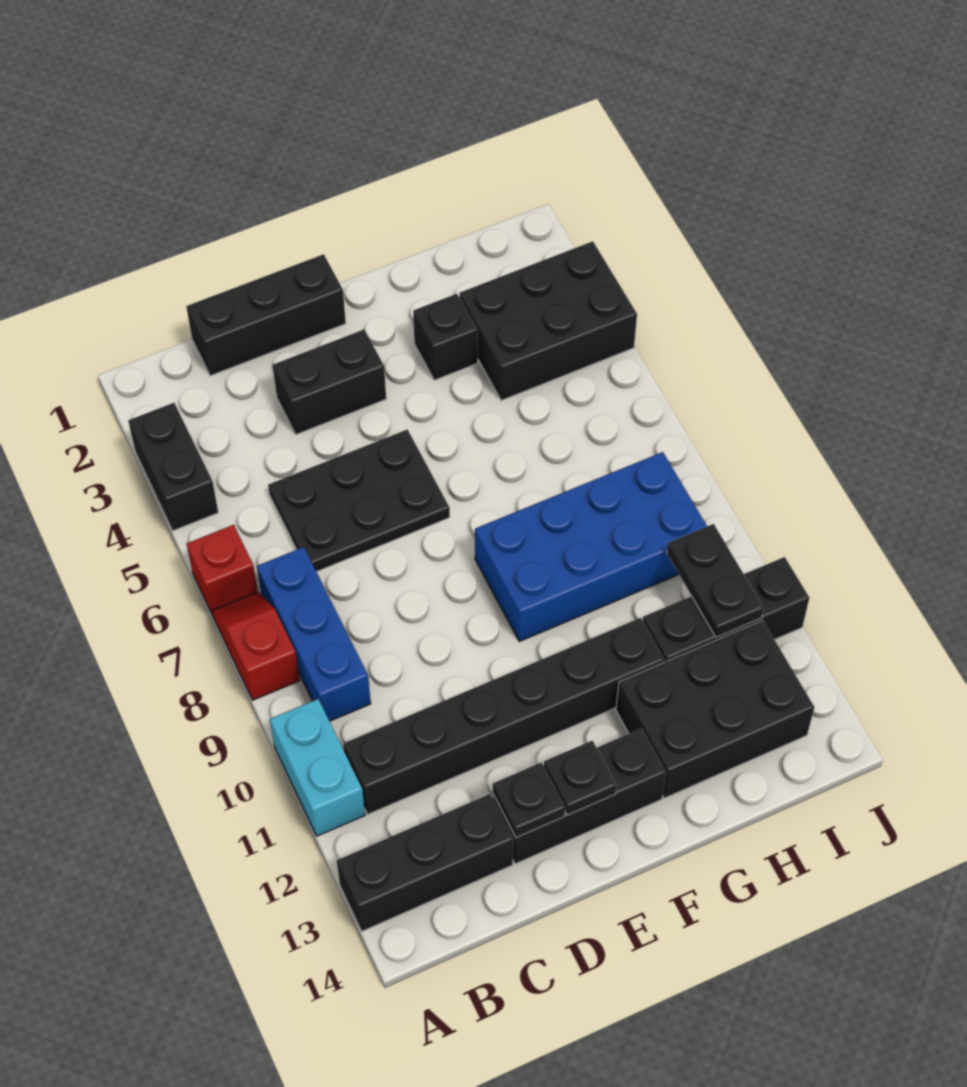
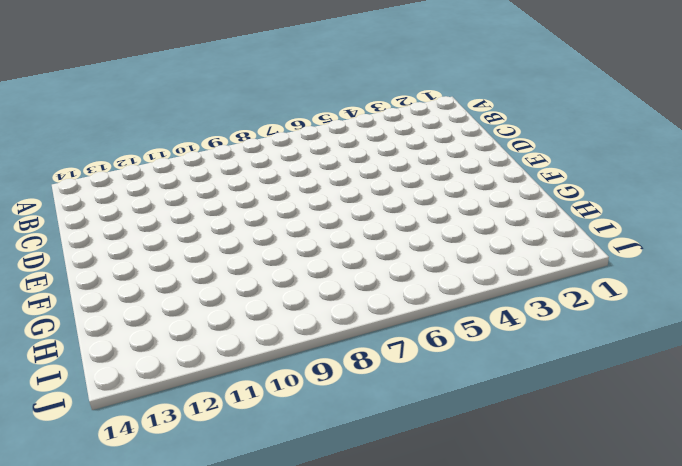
none -> black brick A3:A4 level 1
none -> red brick A6 level 1
none -> red slope A7:A8 level 1 top 8

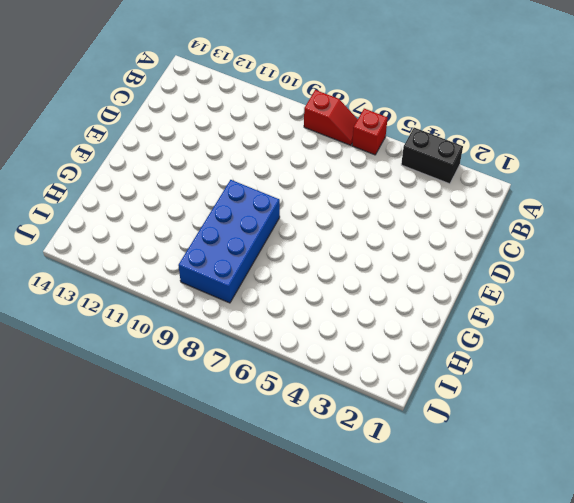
none -> cyan brick A10:A11 level 1
none -> black brick A13:C13 level 1
none -> blue brick B7:B9 level 1

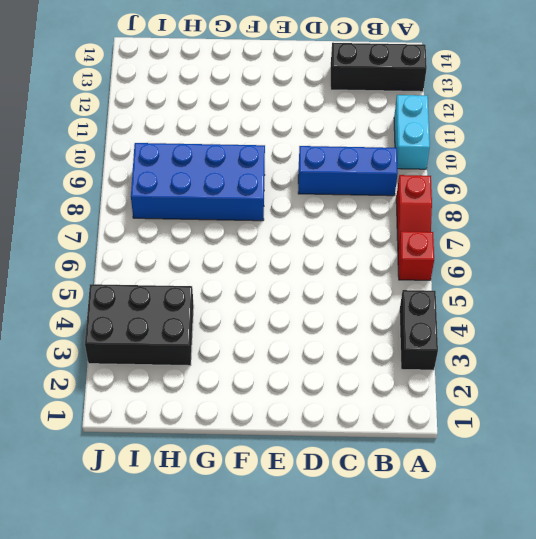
blue brick B9:D9 level 1 -> blue brick B7:B9 level 1
none -> black brick B11:G11 level 1
none -> black brick C1:E1 level 1
none -> black plate C5:E6 level 1

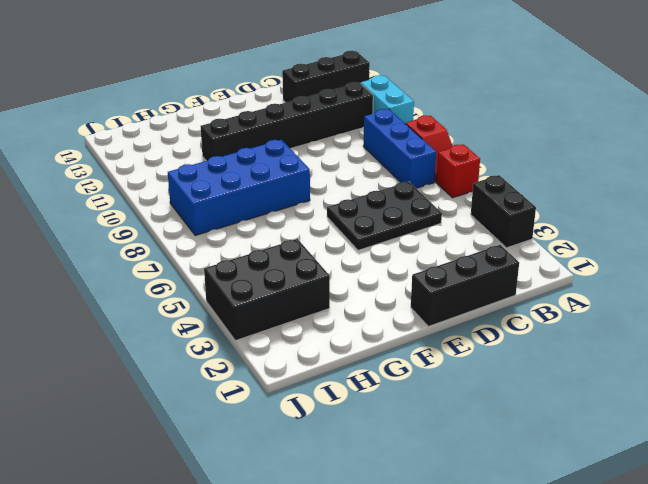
none -> black brick D3:E3 level 1
none -> black brick D13:F13 level 1
none -> black brick G3 level 1

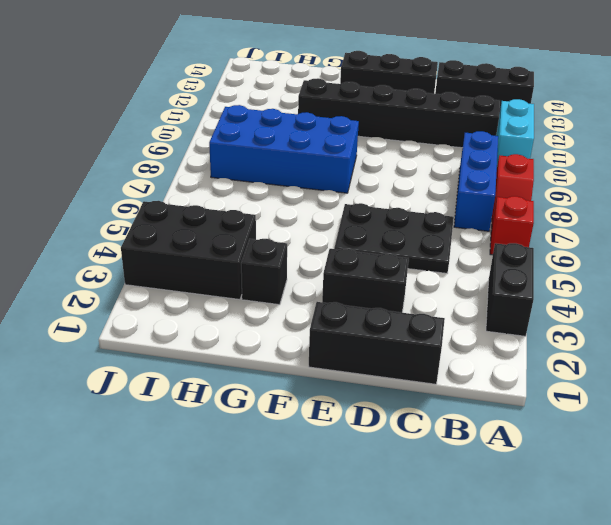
none -> black brick G12:I13 level 1
none -> black brick H11:J11 level 1
none -> black plate D13 level 2

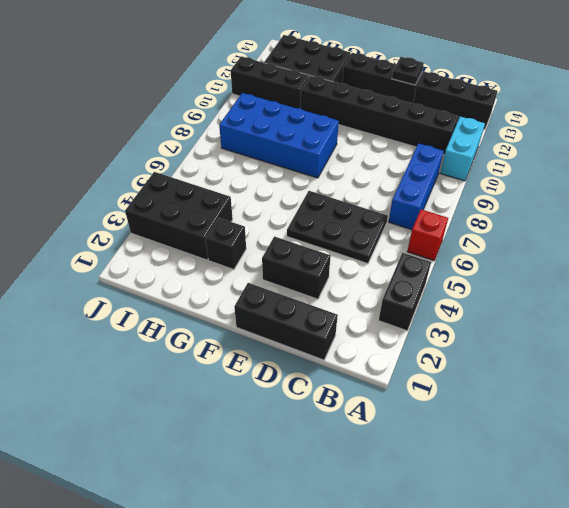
none -> red slope A7:A8 level 1 top 8
none -> black plate E13 level 2
none -> black plate I10:I11 level 2

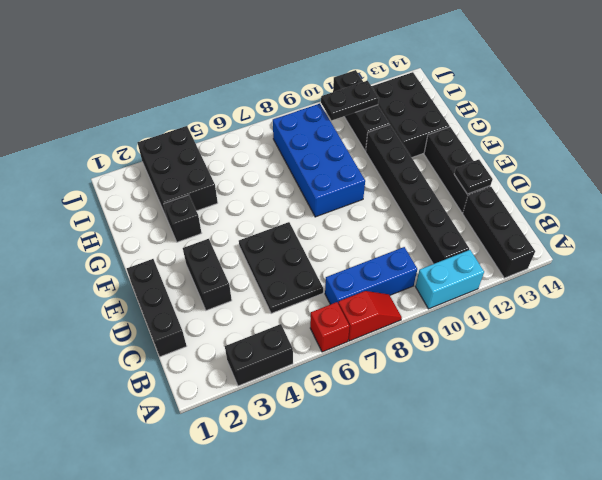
red slope A7:A8 level 1 top 7 -> red slope A7:A8 level 1 top 8
none -> black plate E13 level 2

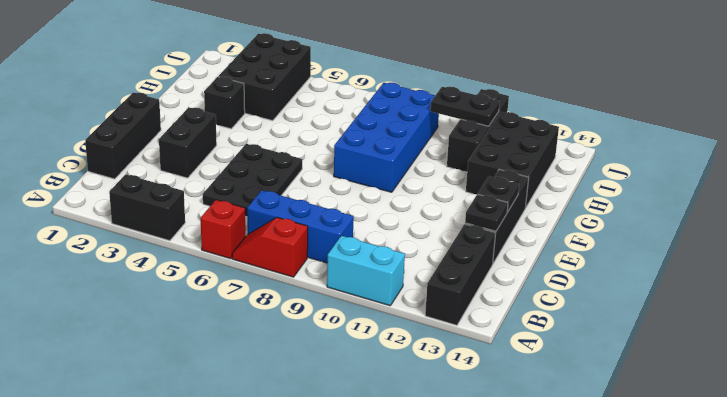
none -> black brick B11:G11 level 1

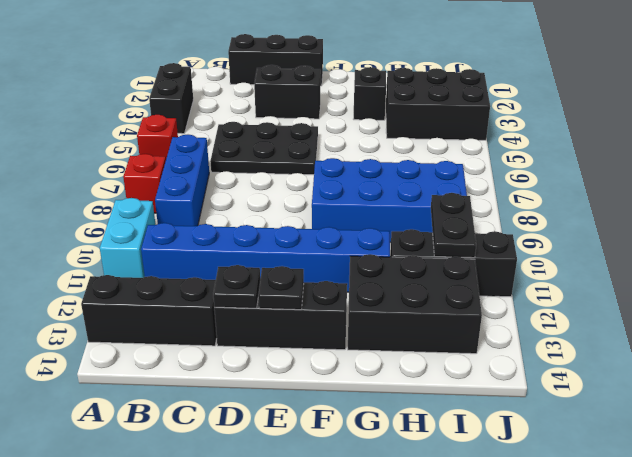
blue brick B11:G11 level 1 -> black brick B11:G11 level 1

